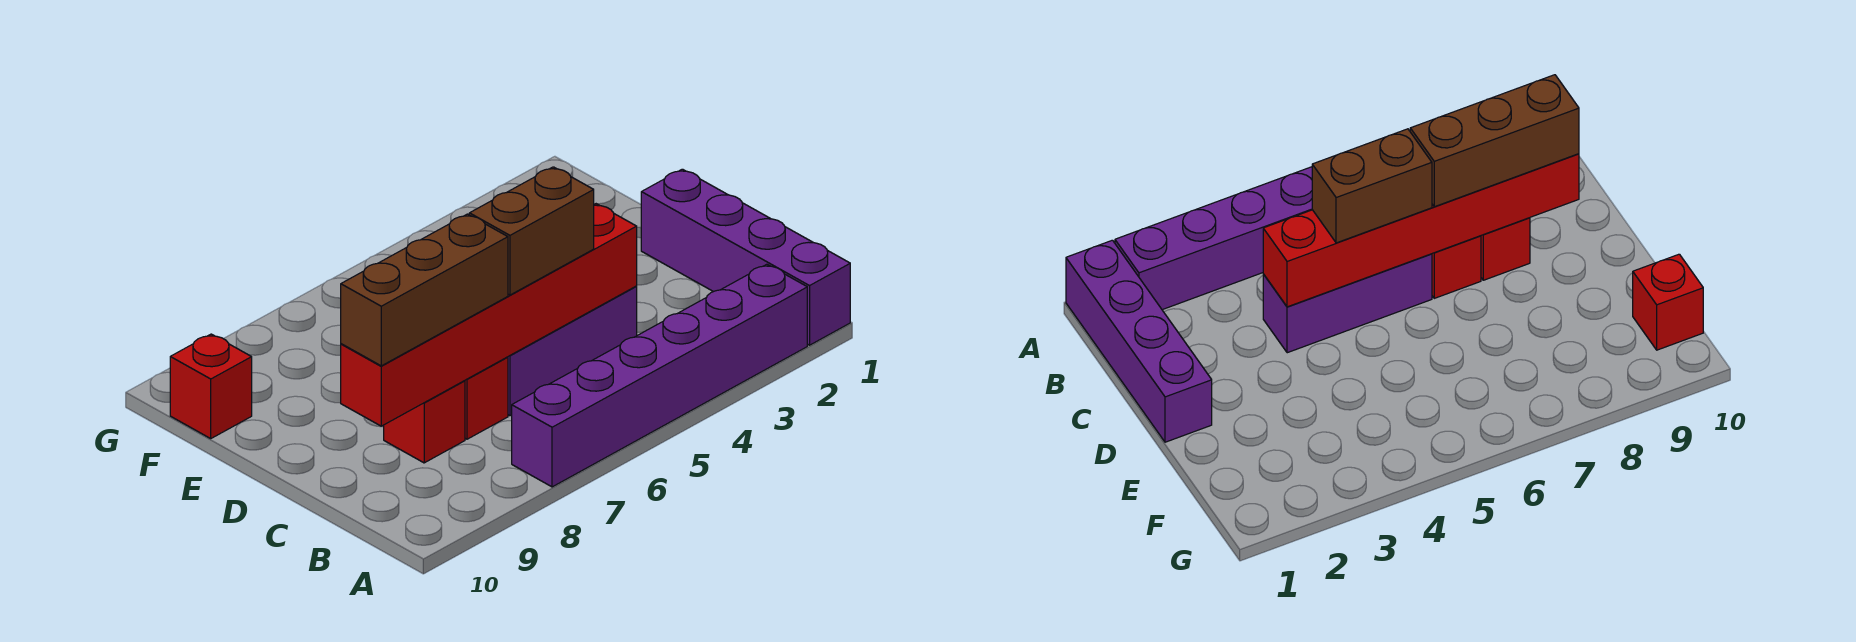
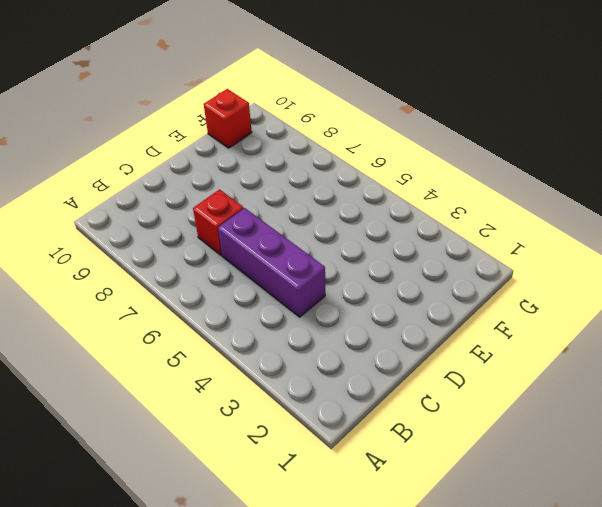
none -> purple brick A1:D1 level 1
none -> purple brick A2:A7 level 1

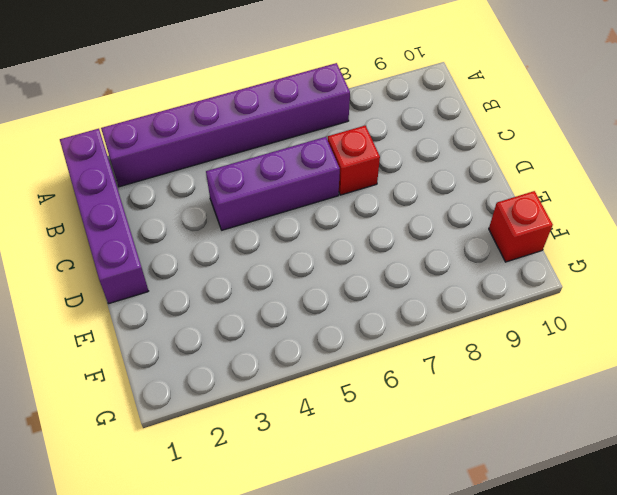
none -> red brick C8 level 1
none -> red brick C4:C9 level 2

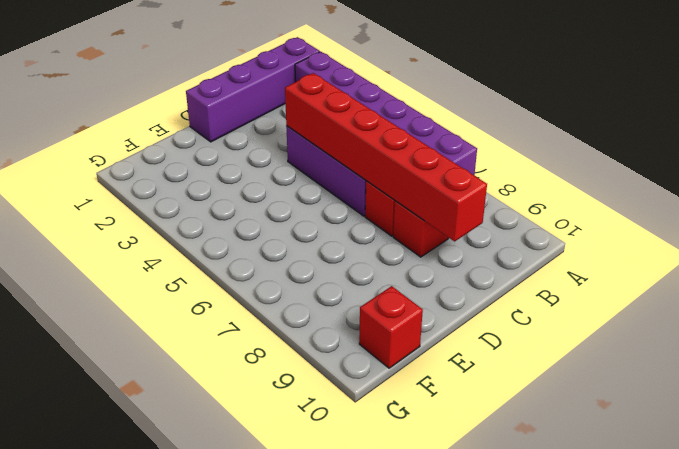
none -> brown brick C5:C6 level 3
none -> brown brick C7:C9 level 3

